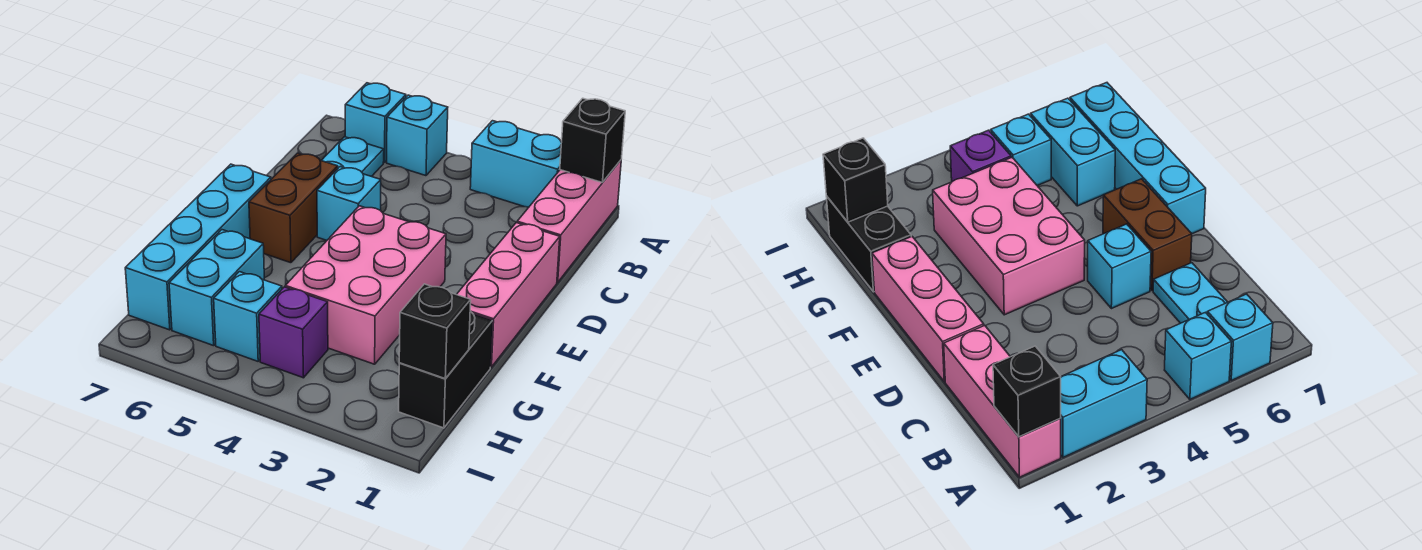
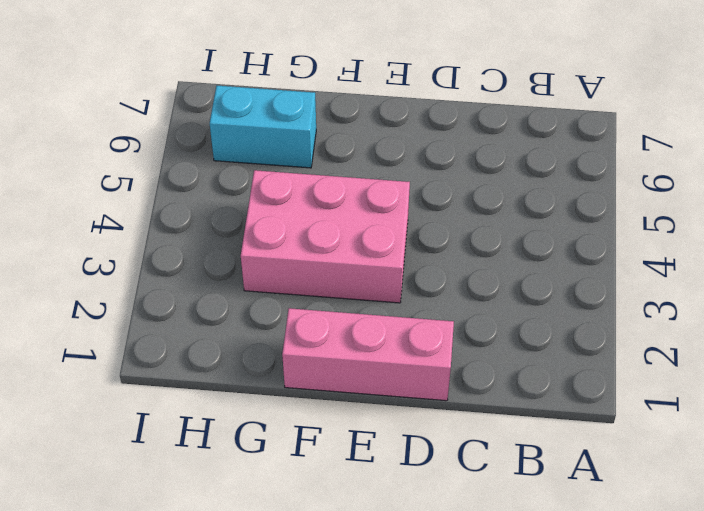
none -> pink brick A1:C1 level 1
none -> cyan brick A2:A3 level 1
none -> cyan brick A5 level 1

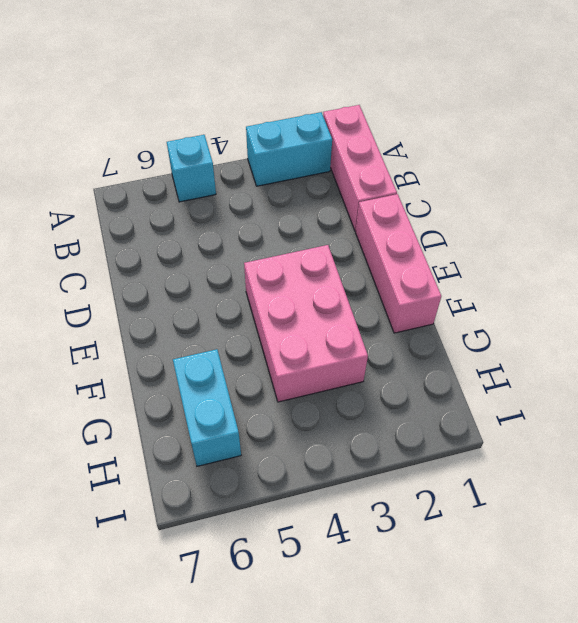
none -> cyan brick A6 level 1
none -> cyan plate B6:C6 level 1
none -> cyan brick D5 level 1

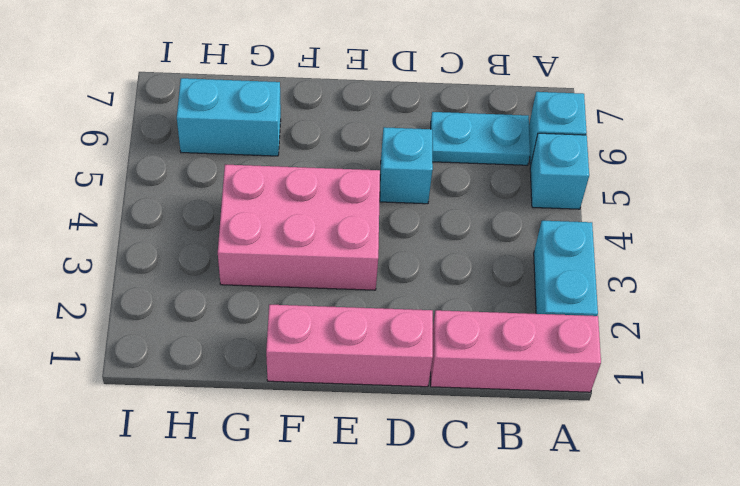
none -> brown brick D6:E6 level 1
none -> cyan brick E7:H7 level 1
none -> black brick G1:H1 level 1

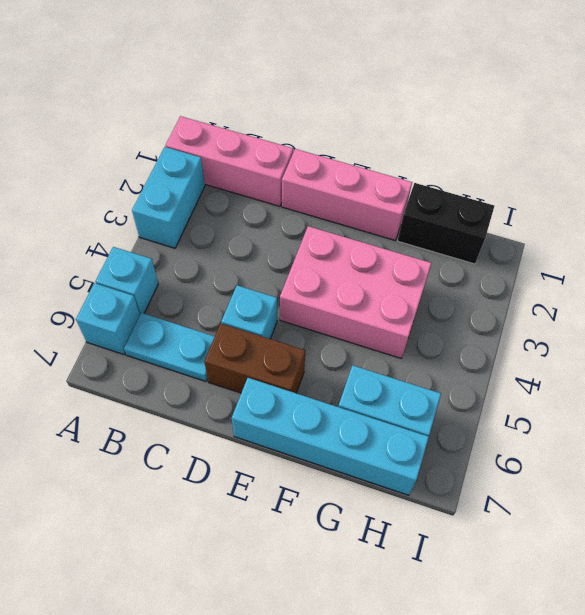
none -> purple brick H4 level 1
none -> cyan brick H5 level 1
none -> black brick A1 level 2

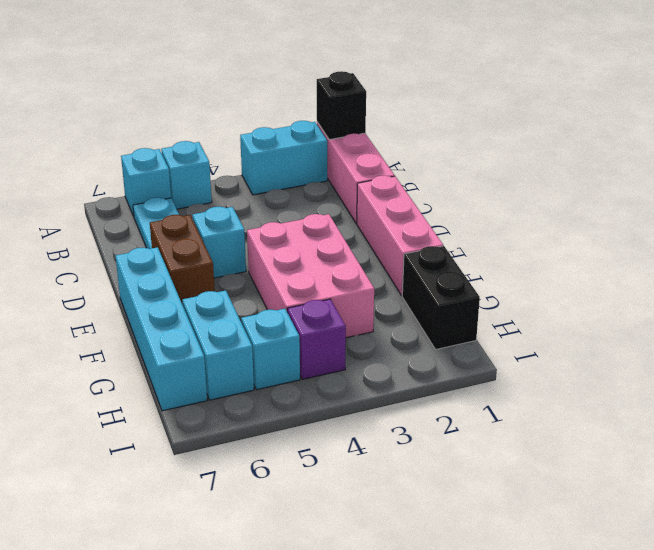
none -> black brick H1 level 2

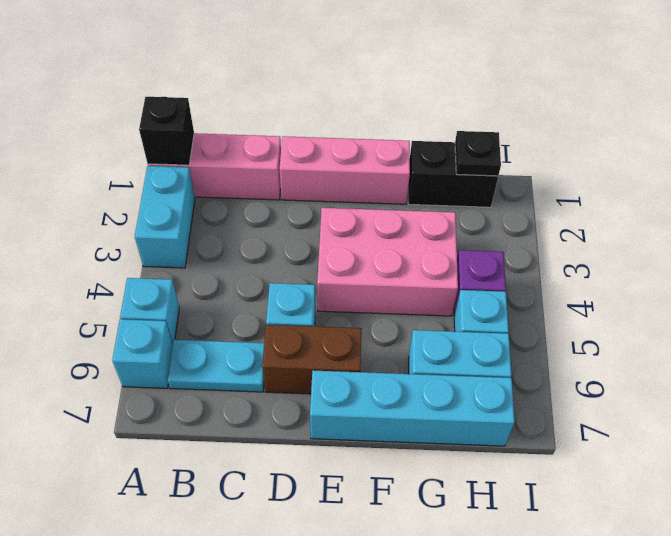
black plate H1 level 2 -> black brick H1 level 2

